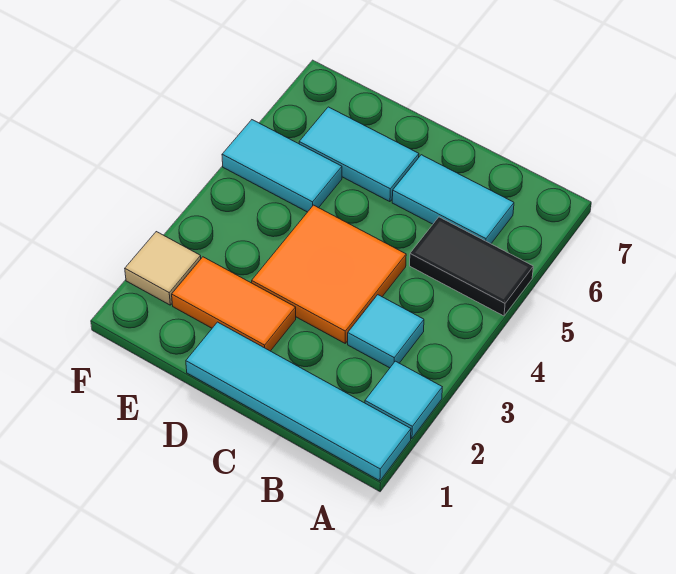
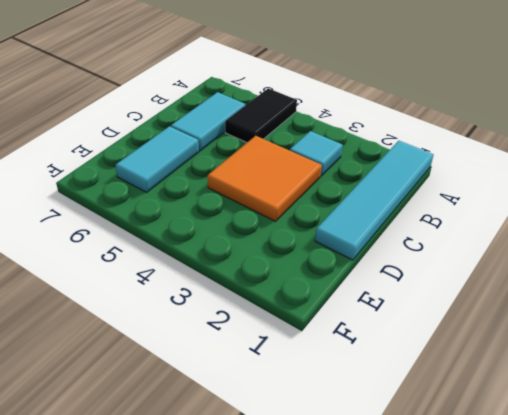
none -> cyan tile A2 level 1
none -> orange tile D2:E2 level 1

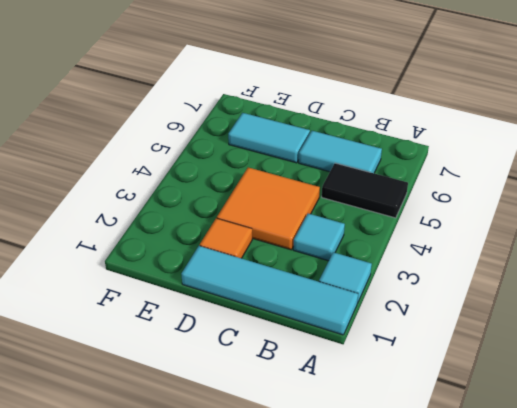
orange tile D2 level 1 -> orange tile D2:E2 level 1
none -> cyan tile E5:F5 level 1
none -> tan tile F2 level 1

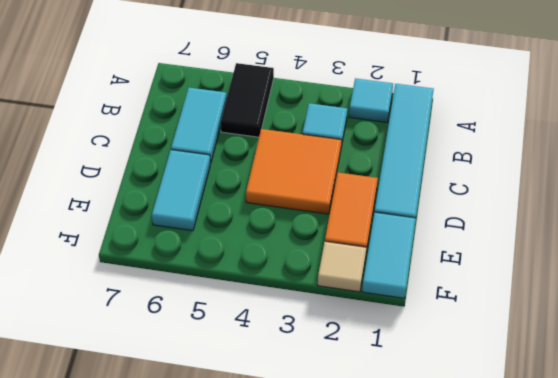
cyan tile E1:F1 level 1 -> cyan tile E5:F5 level 1

